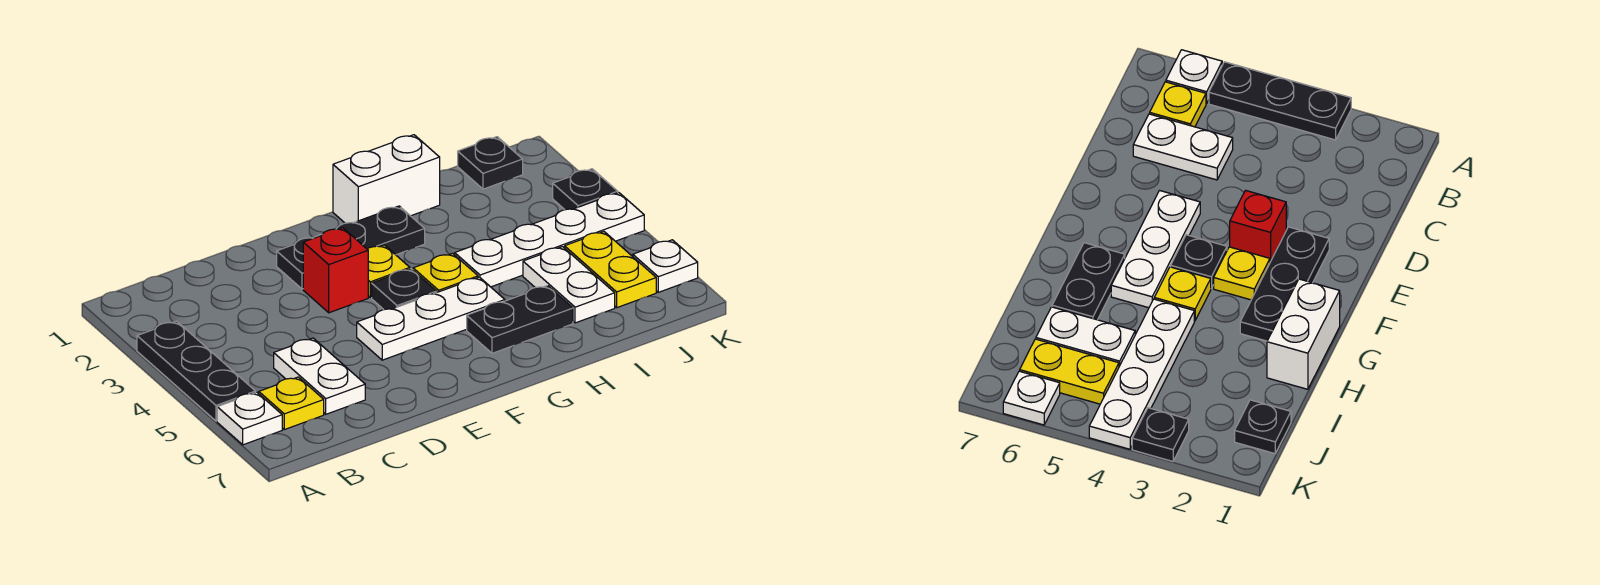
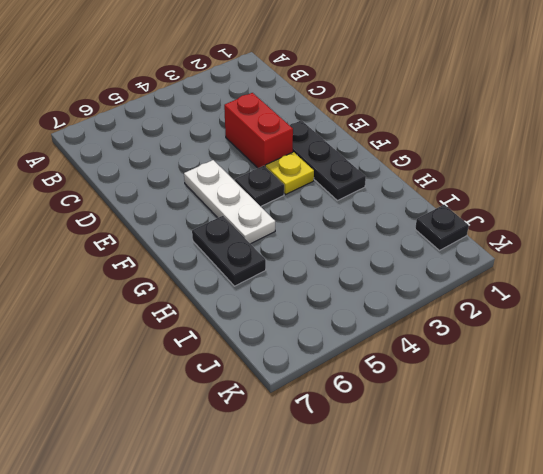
red brick D3:E3 level 1 -> red brick E3 level 1
none -> black plate A3:A5 level 1
none -> white plate A6 level 1
none -> yellow plate B6 level 1

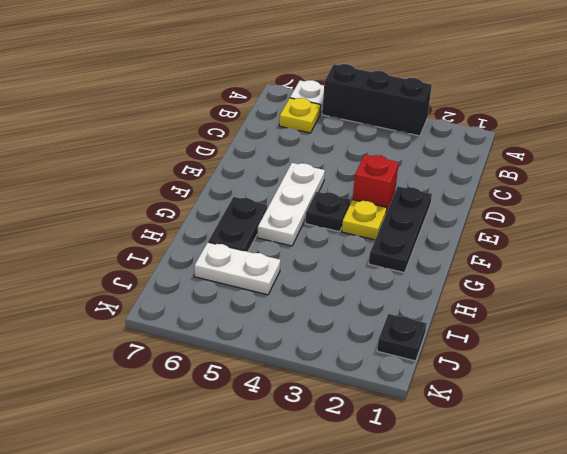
black brick A3:A5 level 1 -> black plate A3:A5 level 1
none -> white plate C5:C6 level 1
none -> white brick G1:H1 level 1
none -> yellow plate G4 level 1

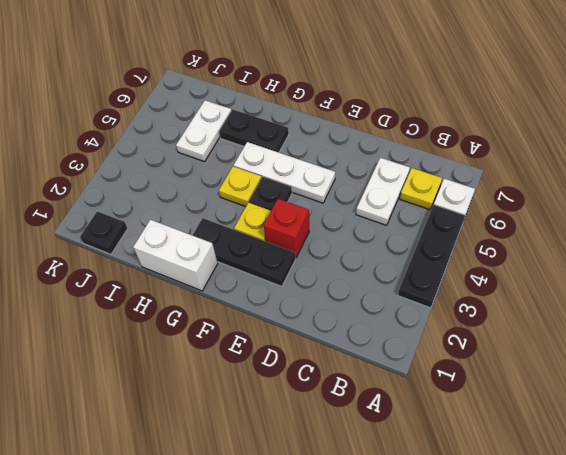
none -> white plate H4:K4 level 1
none -> yellow plate J5:J6 level 1
none -> black plate K3 level 1

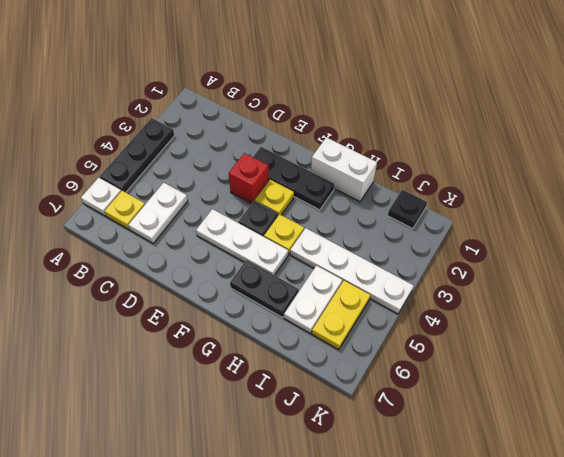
none -> black plate K3 level 1
none -> white plate K6 level 1

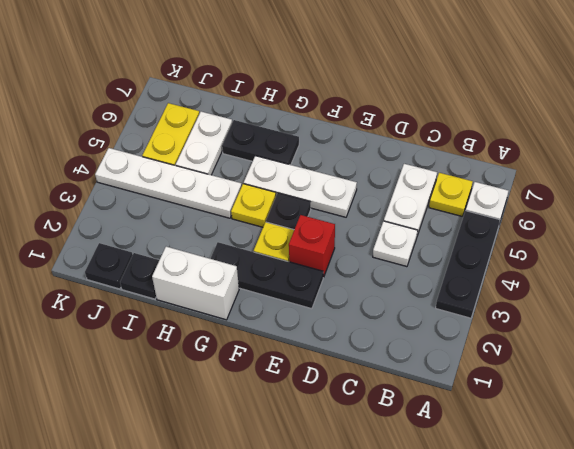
white plate C4 level 1 -> white plate K6 level 1
black plate I1 level 1 -> black plate K3 level 1

